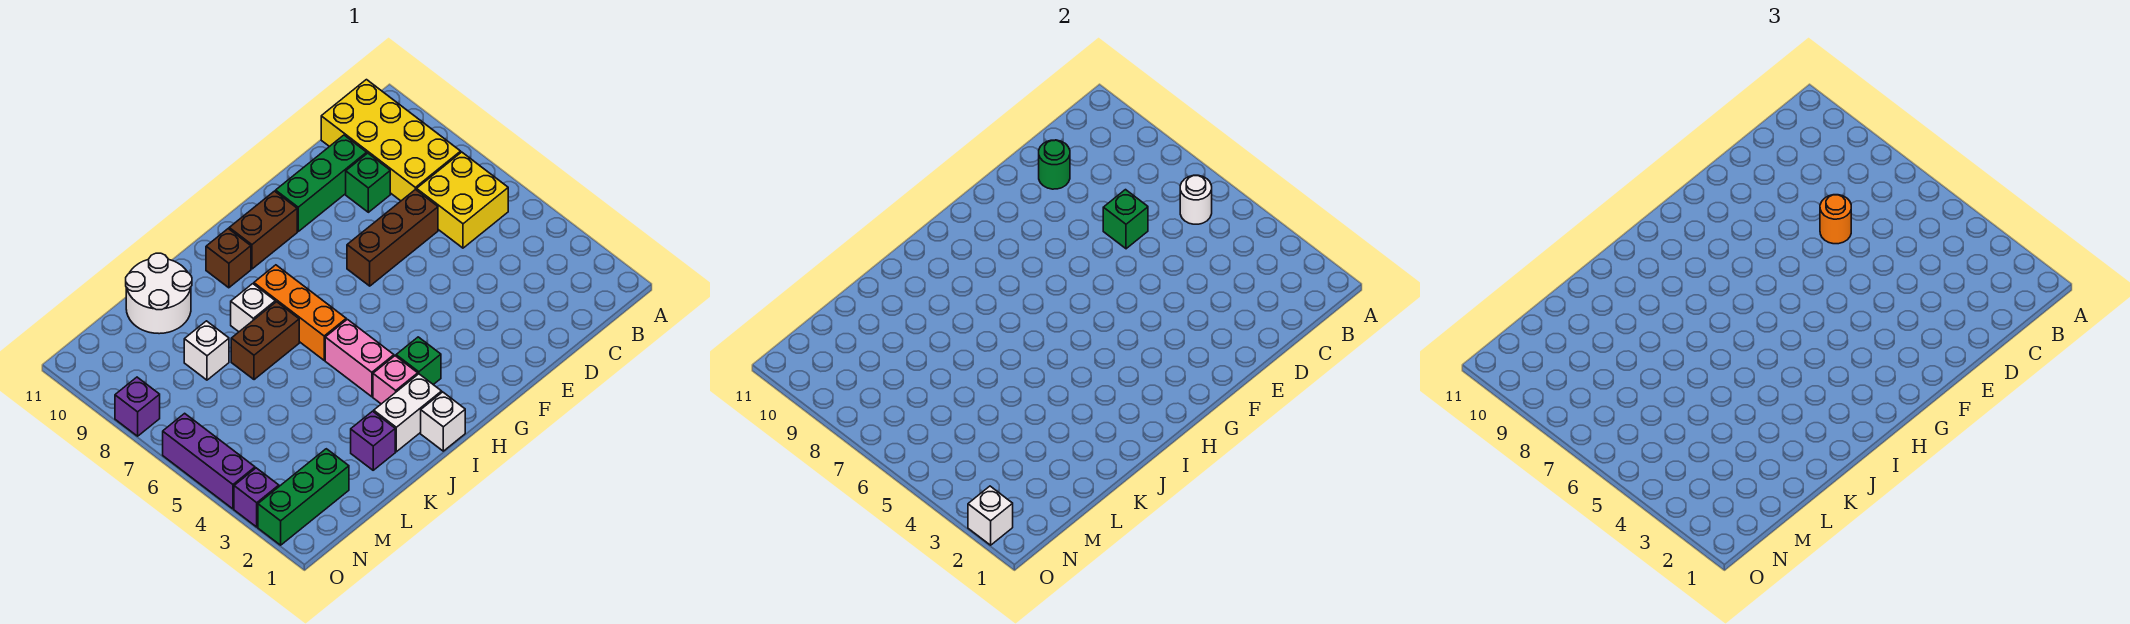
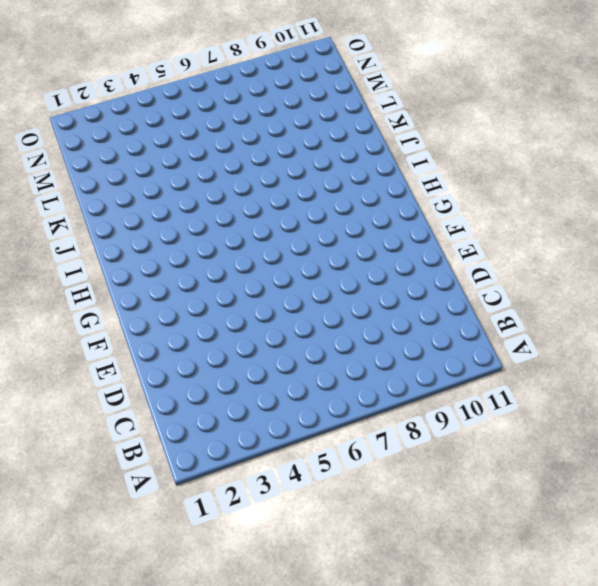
none -> yellow brick B6:C7 level 1
none -> yellow brick B8:C11 level 1
none -> brown brick D7:F7 level 1

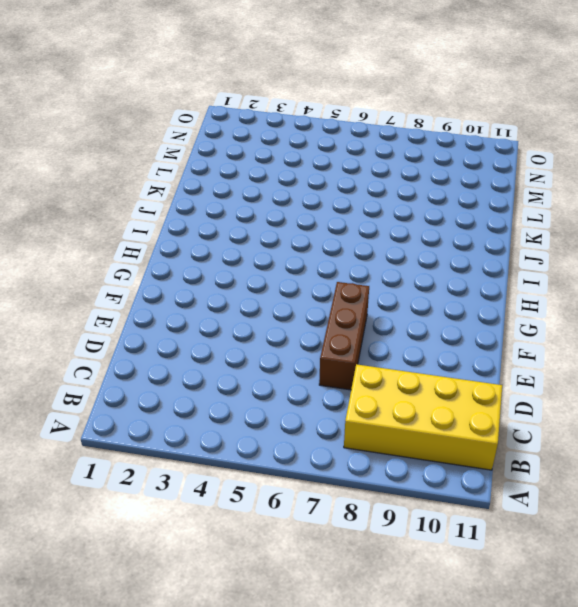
none -> yellow brick B6:C7 level 1
none -> green brick D9 level 1
none -> green brick D10:F10 level 1

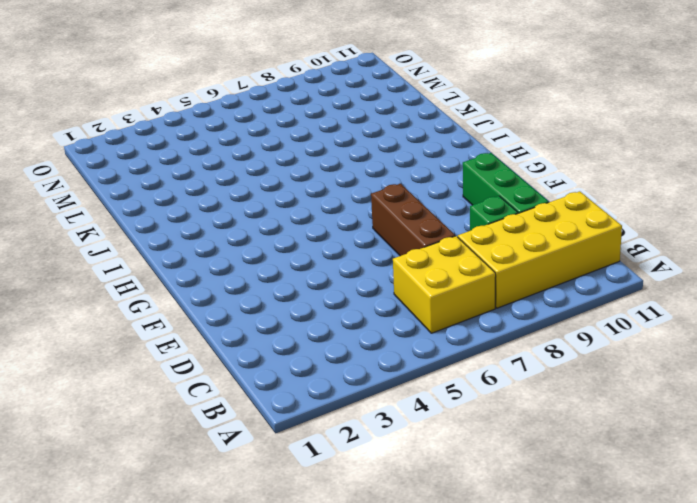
none -> brown brick G10:H10 level 1
none -> green brick H3 level 1
none -> white brick I1 level 1

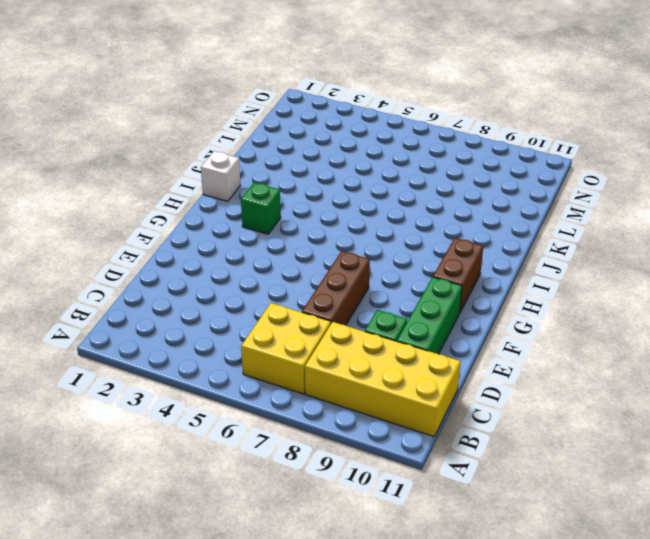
none -> white brick I2:J2 level 1
none -> pink brick I3 level 1
none -> pink brick I4:I5 level 1

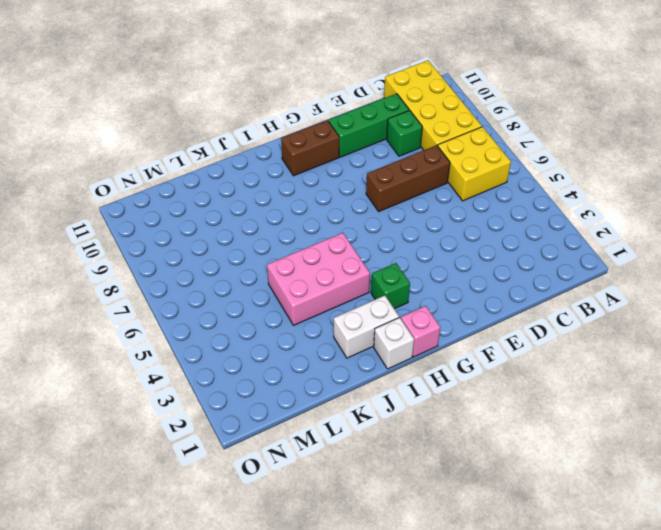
pink brick H1 level 1 -> pink brick I3 level 1
pink brick I4:K5 level 1 -> pink brick I4:I5 level 1
none -> orange brick I6:I8 level 1
none -> brown brick I10 level 1
none -> brown brick J7:K7 level 1

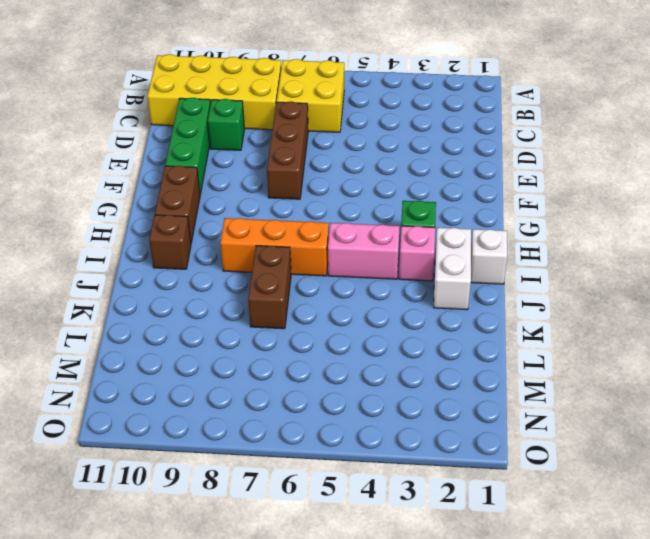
none -> white brick J8 level 1
none -> purple brick K2 level 1
none -> white round brick K10:L11 level 1

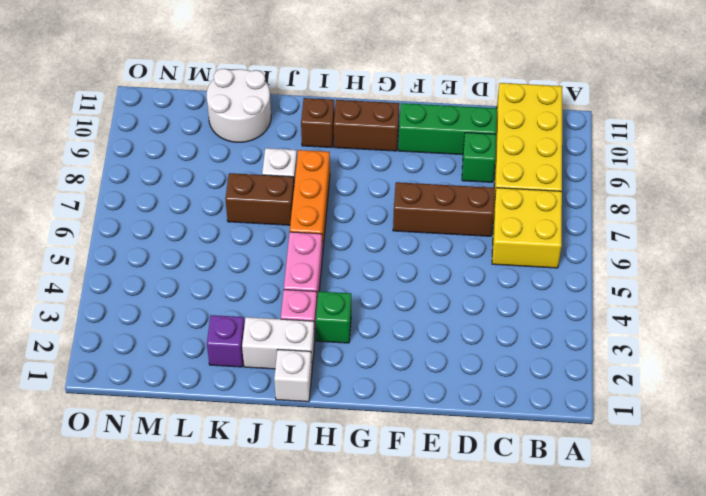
none -> white brick L8 level 1
none -> green brick M2:O2 level 1
none -> purple brick O3 level 1

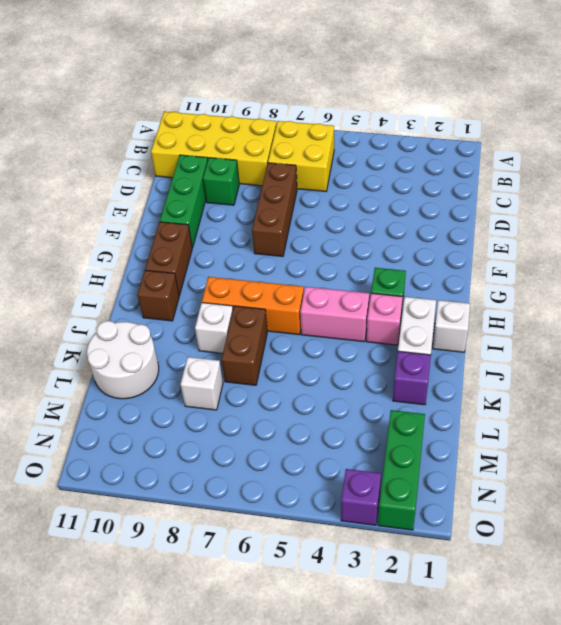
none -> purple brick O4:O6 level 1
none -> purple brick O8 level 1
none -> white round brick B6 level 2

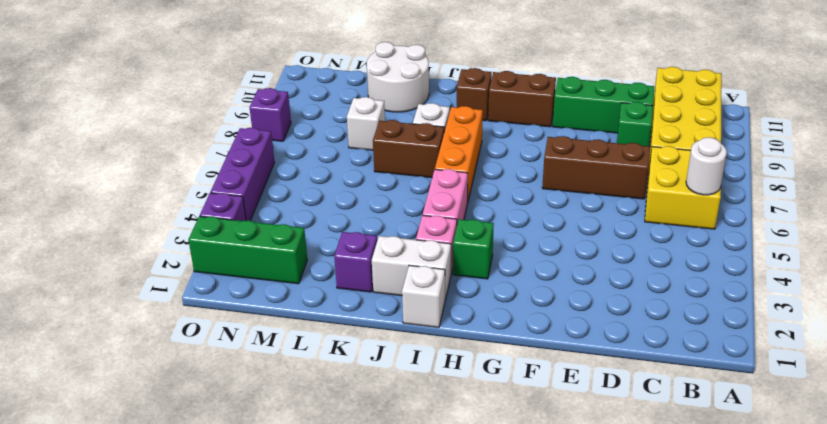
none -> green brick D7 level 2
none -> green round brick D10 level 2
none -> white brick O2 level 2

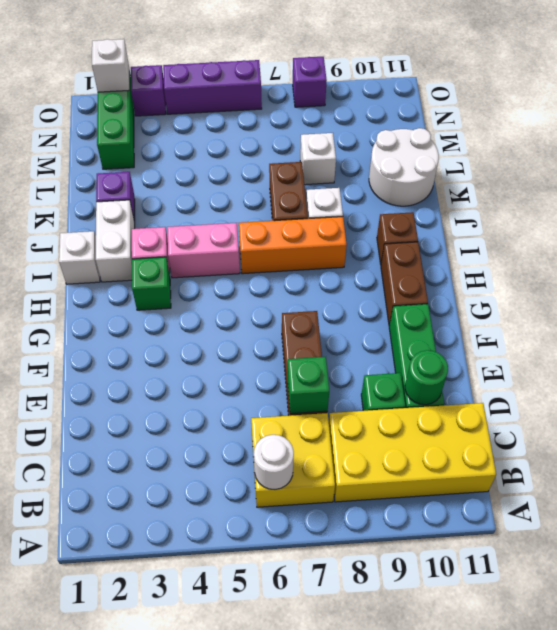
none -> orange round brick D7 level 3

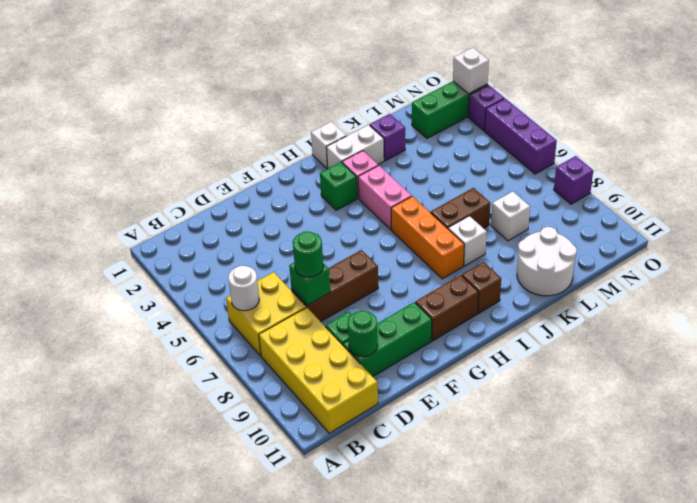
green round brick D7 level 3 -> orange round brick D7 level 3

